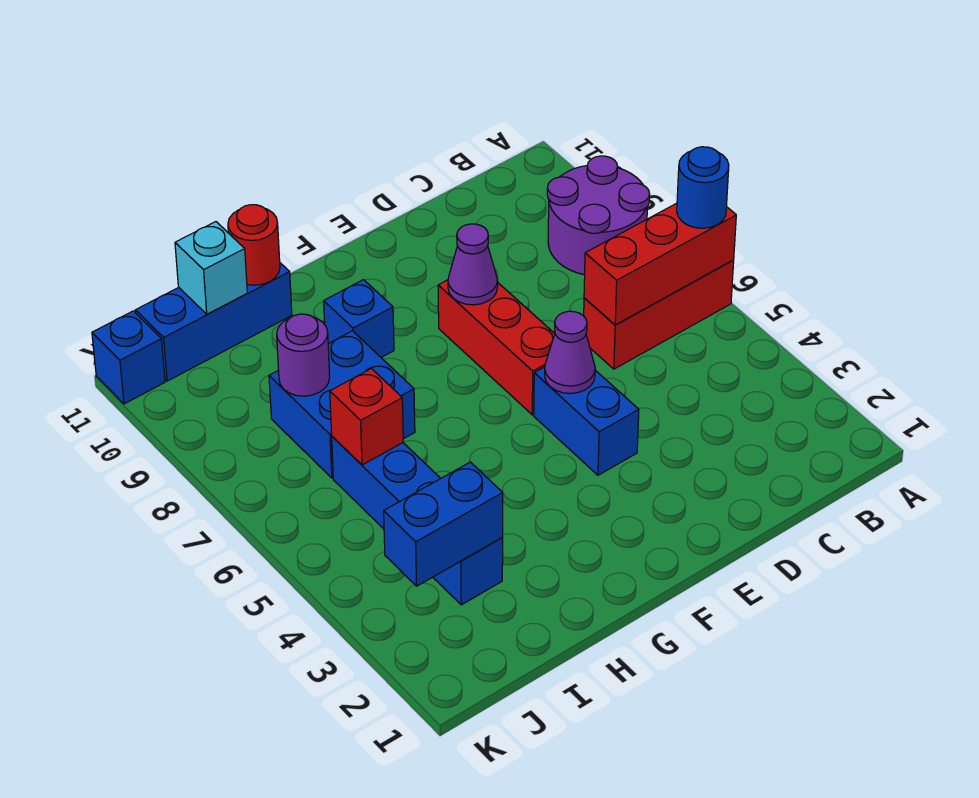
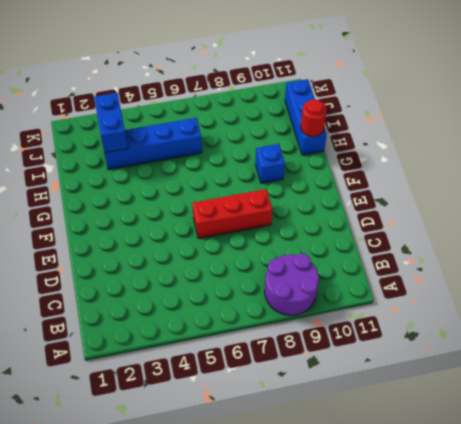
none -> red brick A6:C6 level 1
none -> blue brick E4:E5 level 1
none -> blue brick H7:I8 level 1

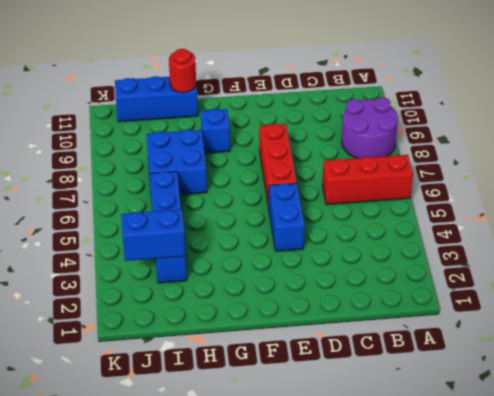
none -> blue brick K11 level 1
none -> red brick A6:C6 level 2
none -> purple cone E5 level 2

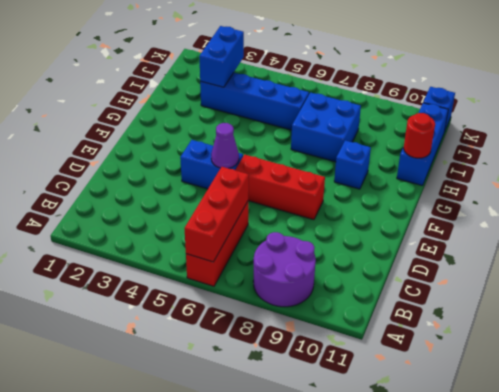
none -> purple cone E8 level 2
none -> red brick I6 level 2
none -> purple round brick I8 level 2

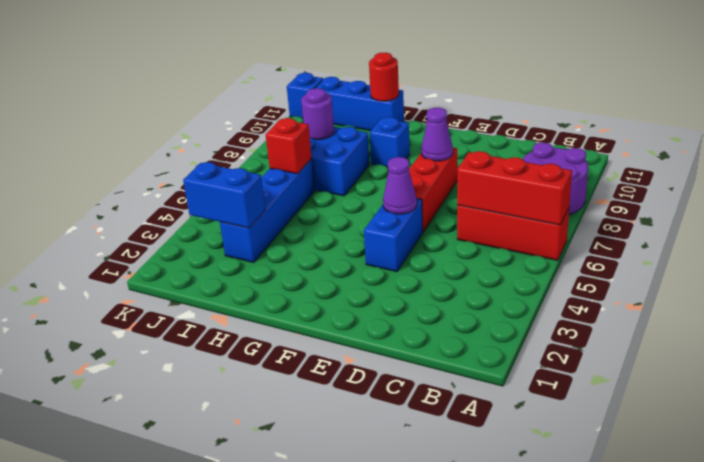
none -> cyan brick I11 level 2
none -> blue round brick A6 level 3

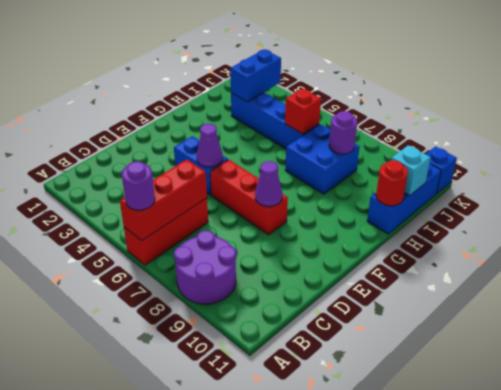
purple round brick A6 level 3 -> blue round brick A6 level 3
none -> blue brick G9 level 1

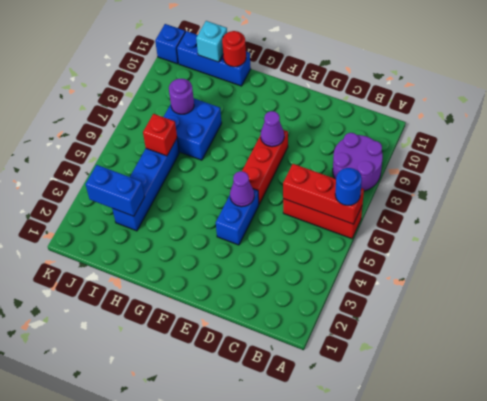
none -> blue brick G9 level 1

